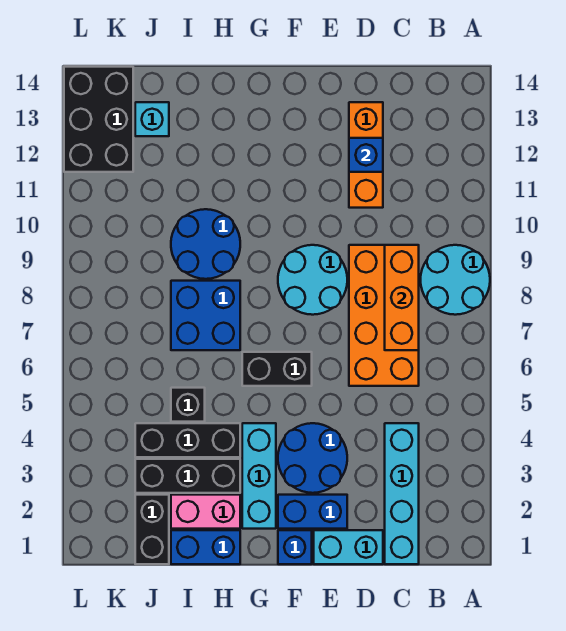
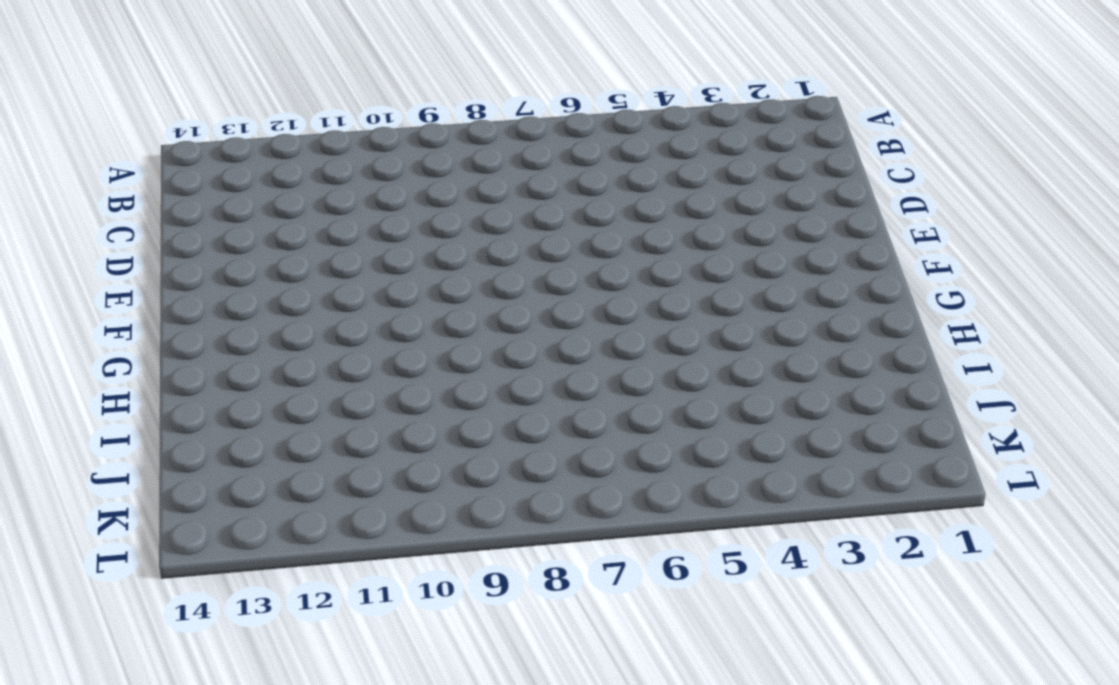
none -> cyan round brick A8:B9 level 1
none -> cyan brick C1:C4 level 1
none -> orange brick C6:D9 level 1

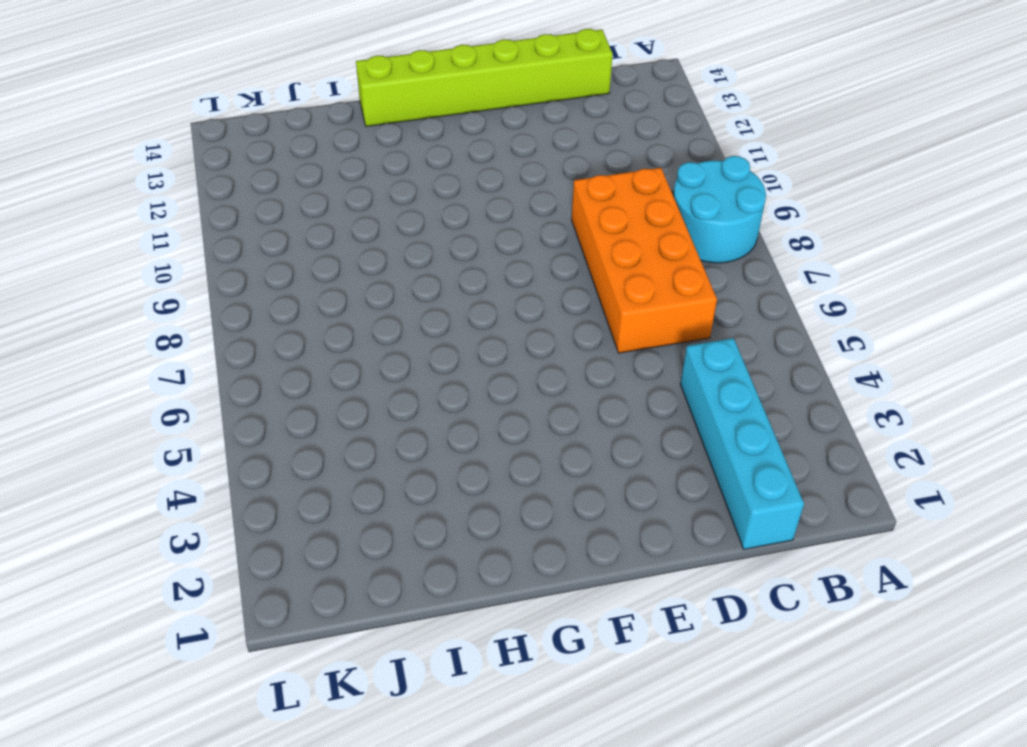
lime brick C14:H14 level 1 -> none
none -> cyan brick D1:E1 level 1
none -> orange brick D11:D13 level 1
none -> blue brick E2:F2 level 1

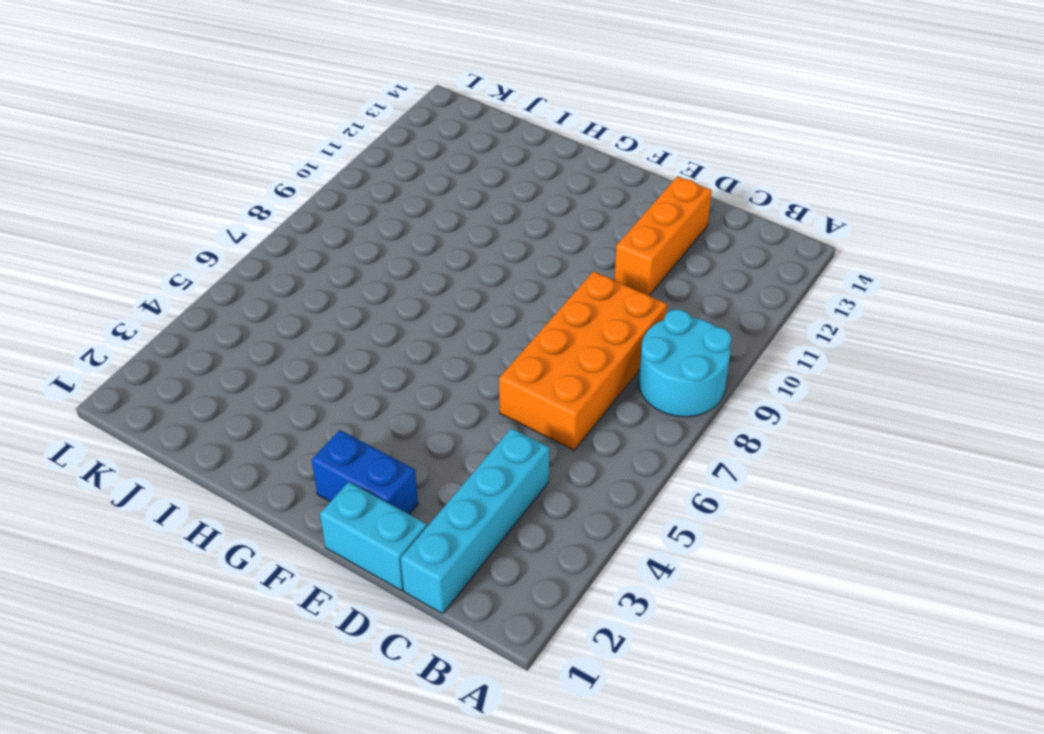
none -> blue round brick E3:F4 level 1
none -> cyan round brick E8:F9 level 1
none -> blue brick F1 level 1

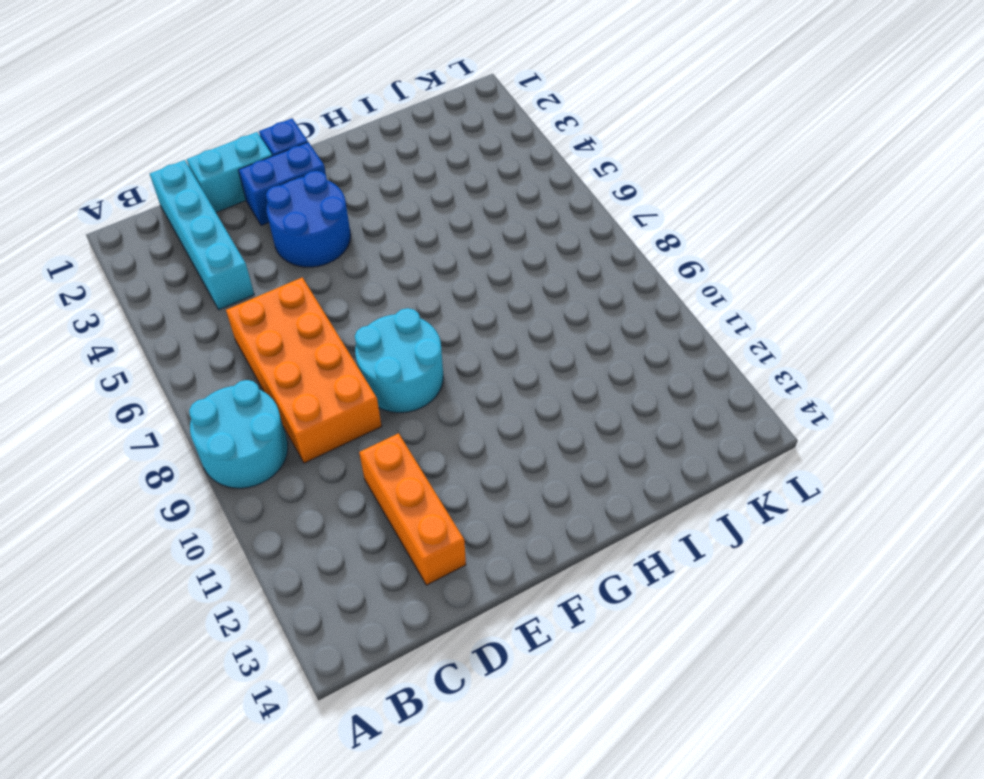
none -> black brick F6:G6 level 1
none -> cyan brick G2:G4 level 1
none -> blue brick H1:I1 level 1

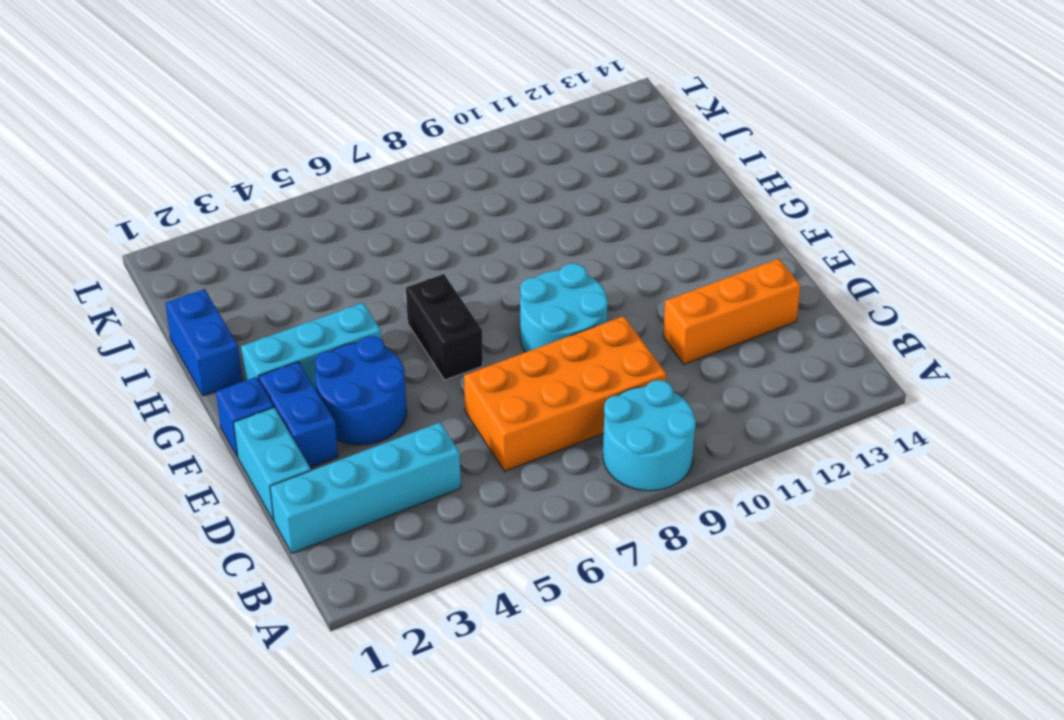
none -> pink brick H2:I2 level 1
none -> black brick H3:J3 level 1
none -> black brick H4:J4 level 1

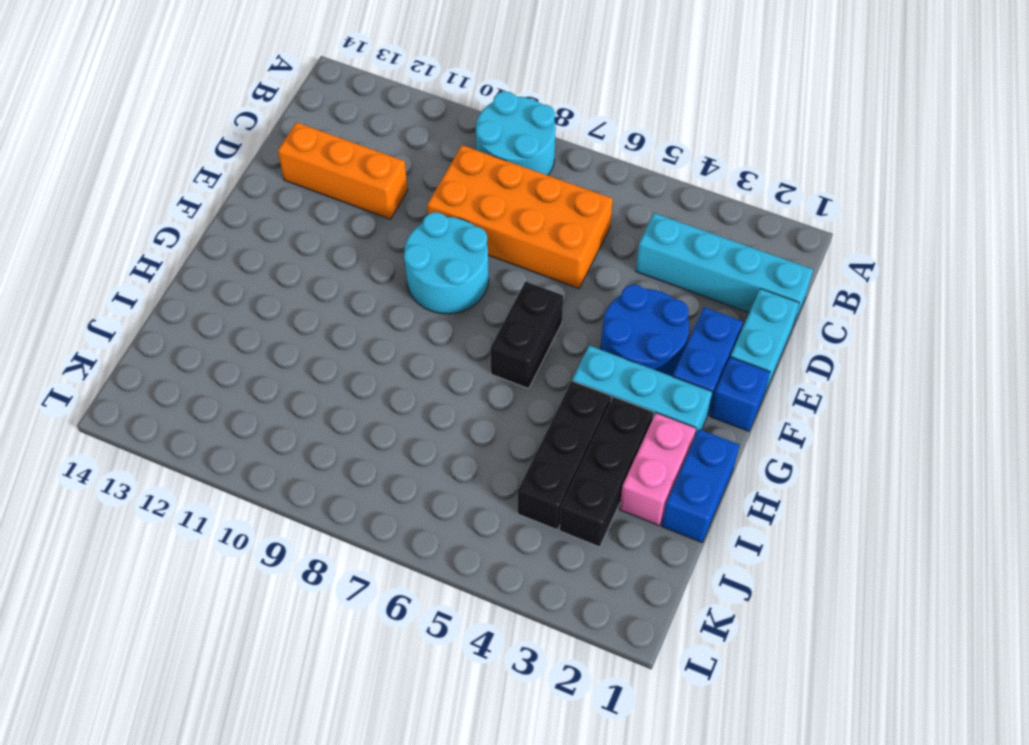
none -> blue brick H7:I8 level 1
none -> blue round brick H9:I10 level 1
none -> black brick I5 level 1

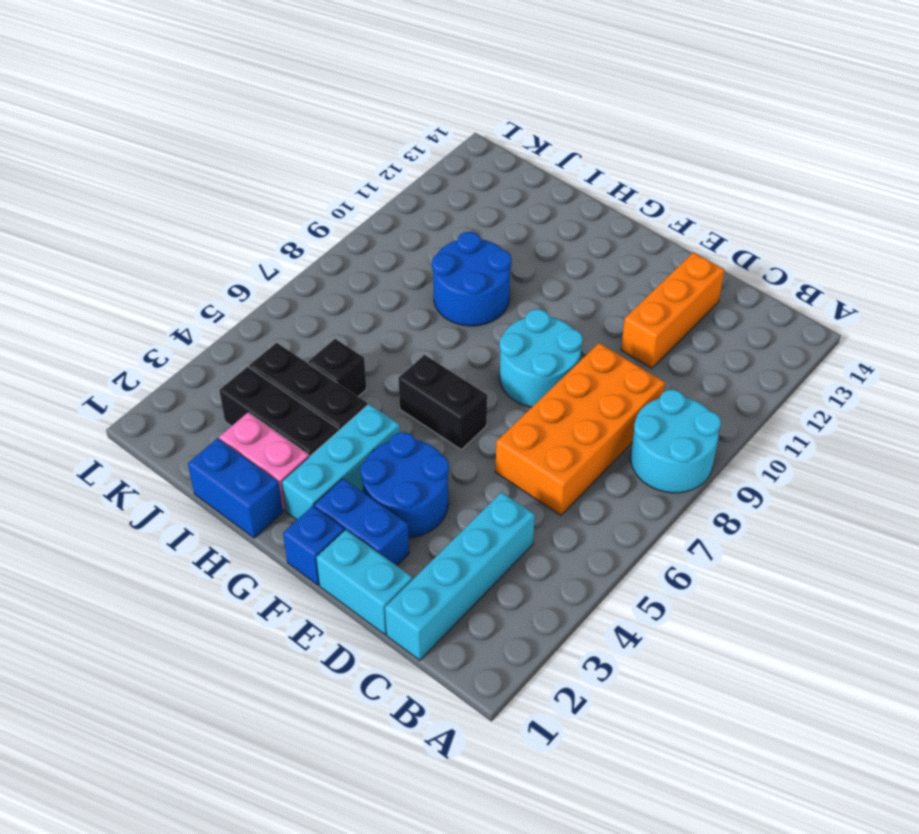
none -> blue brick H7:I8 level 1
none -> black brick J1:J2 level 1
none -> cyan brick J13 level 1

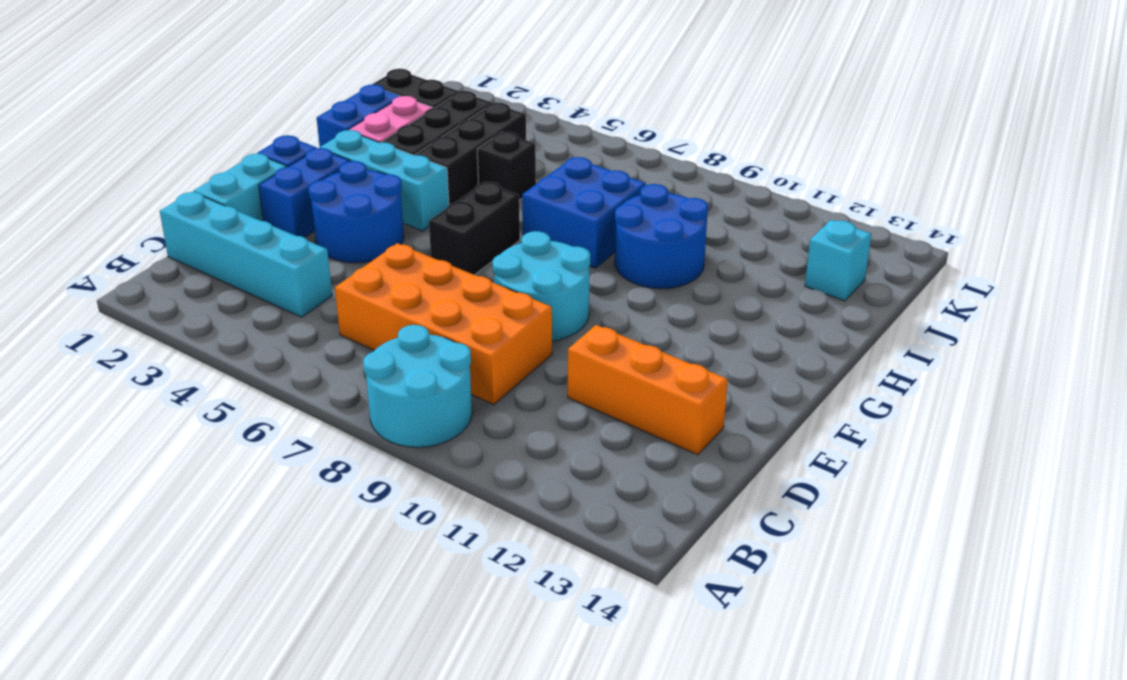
none -> black brick K12:L14 level 1
none -> orange brick C7:C9 level 2
none -> blue brick D12 level 2

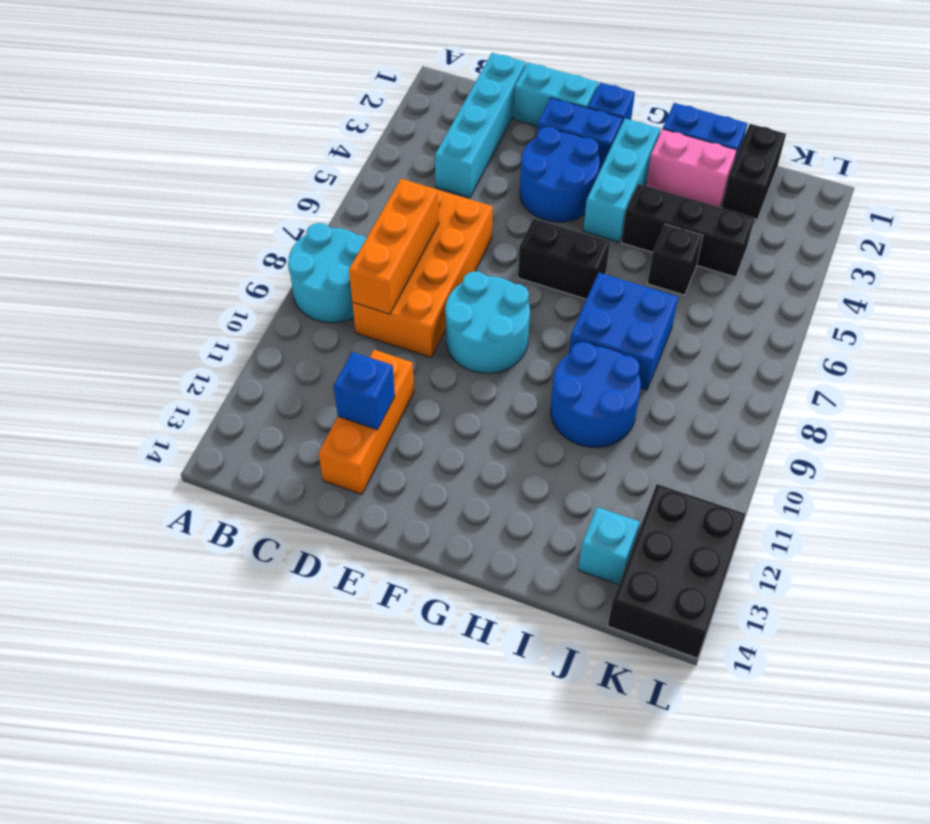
none -> black brick H3:J3 level 1

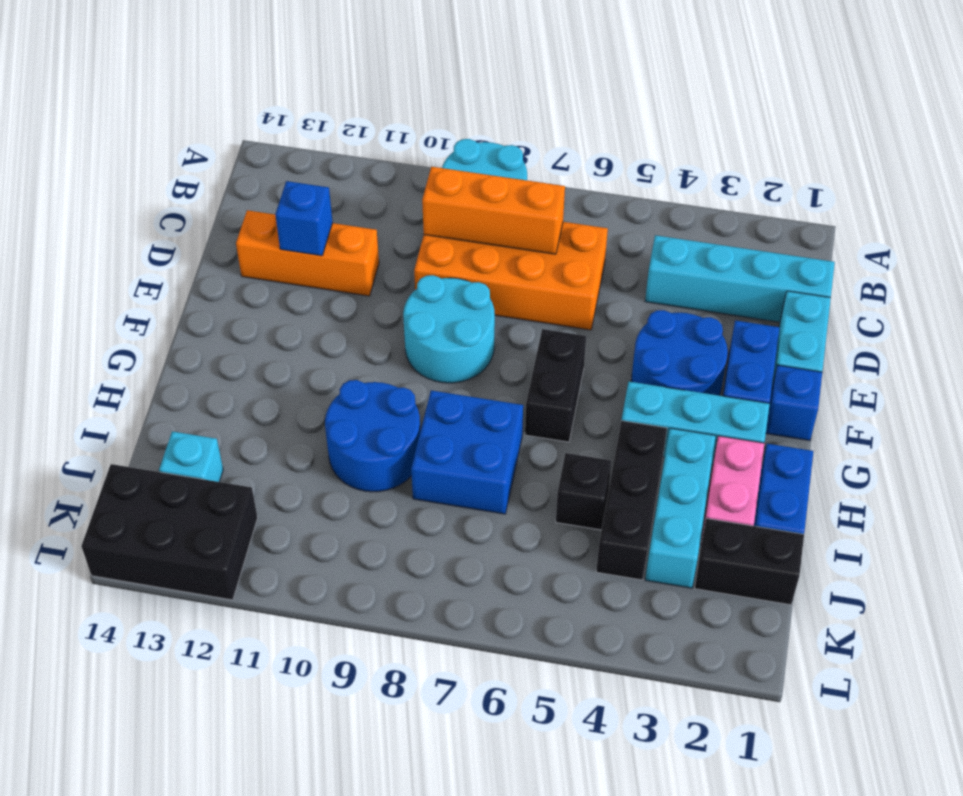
cyan brick H3:J3 level 1 -> black brick H3:J3 level 1

